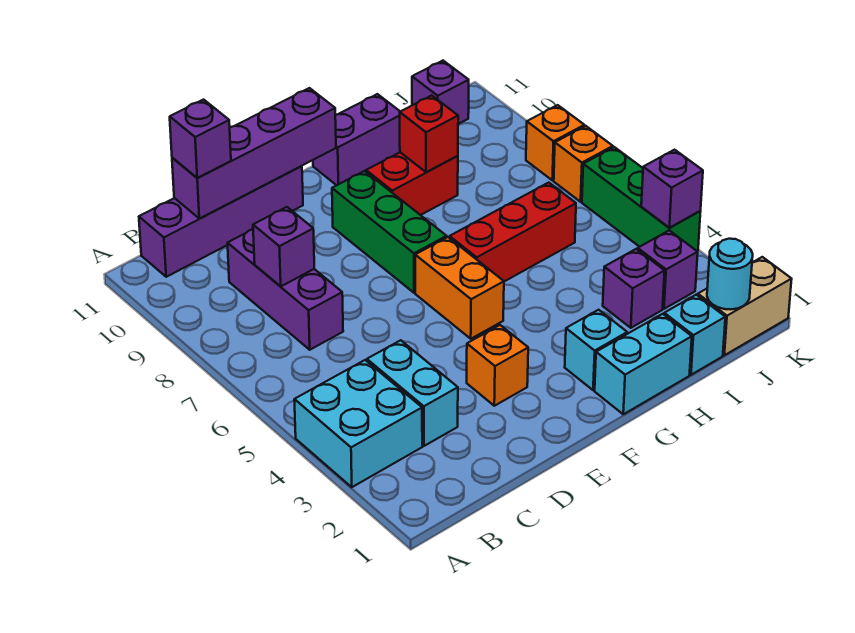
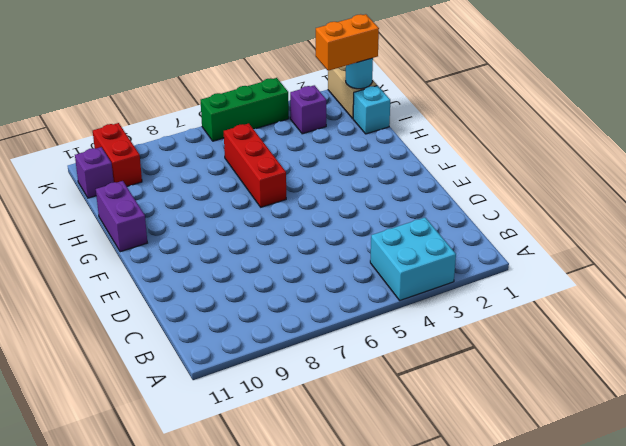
orange brick J1:J2 level 3 -> orange brick F5:F6 level 1
red brick J10:K10 level 1 -> red brick G9:H9 level 1
none -> purple brick B11:E11 level 1
none -> cyan brick C3:C4 level 1
none -> purple brick C7:C9 level 1

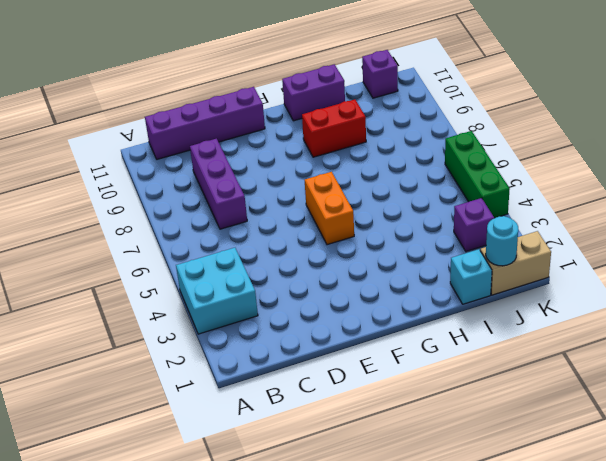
none -> cyan brick C3:C4 level 1
none -> orange brick E3 level 1
none -> green brick F7:F9 level 1

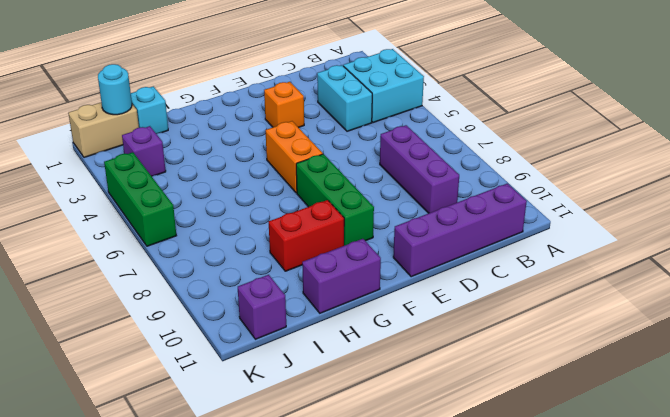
none -> cyan brick G1:H1 level 1
none -> cyan brick G2 level 1
none -> red brick G6:I6 level 1

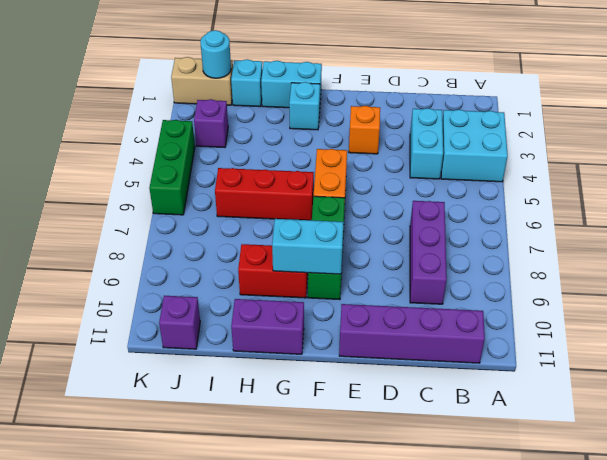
cyan brick F9:G9 level 2 -> none
none -> purple brick I3 level 1
none -> orange brick K7 level 1
none -> orange brick K8 level 1

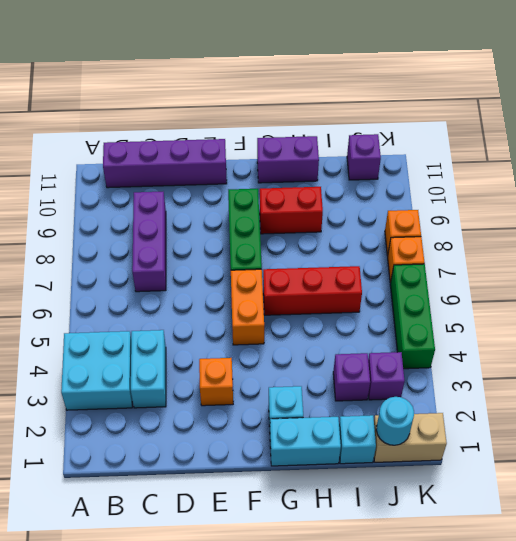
none -> purple brick C8 level 2
none -> purple brick C11:F11 level 2
none -> red brick H9 level 2

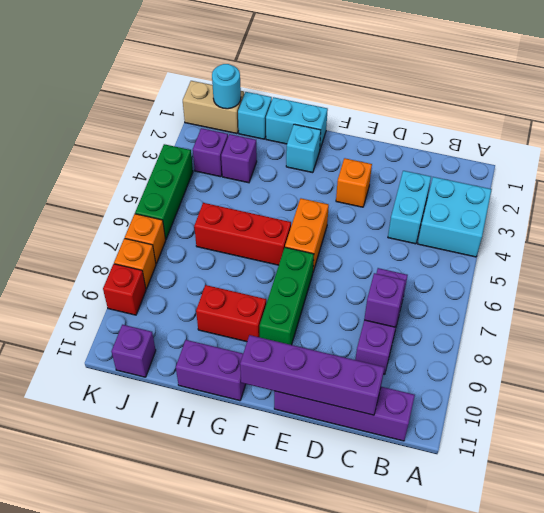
red brick K9 level 1 -> red brick H9 level 2
none -> purple brick K4 level 2
none -> purple brick C11 level 3

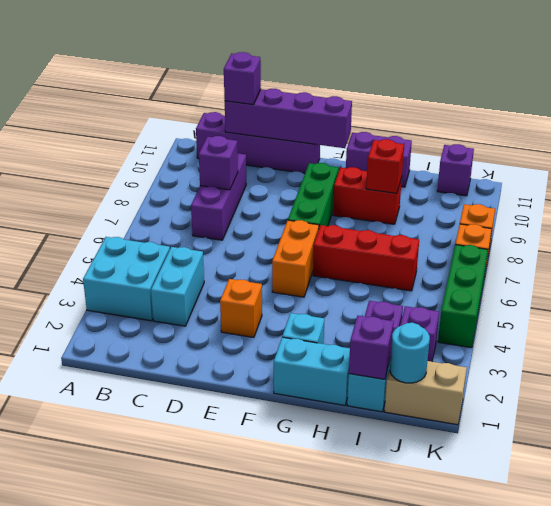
purple brick I1 level 2 -> purple brick K4 level 2

